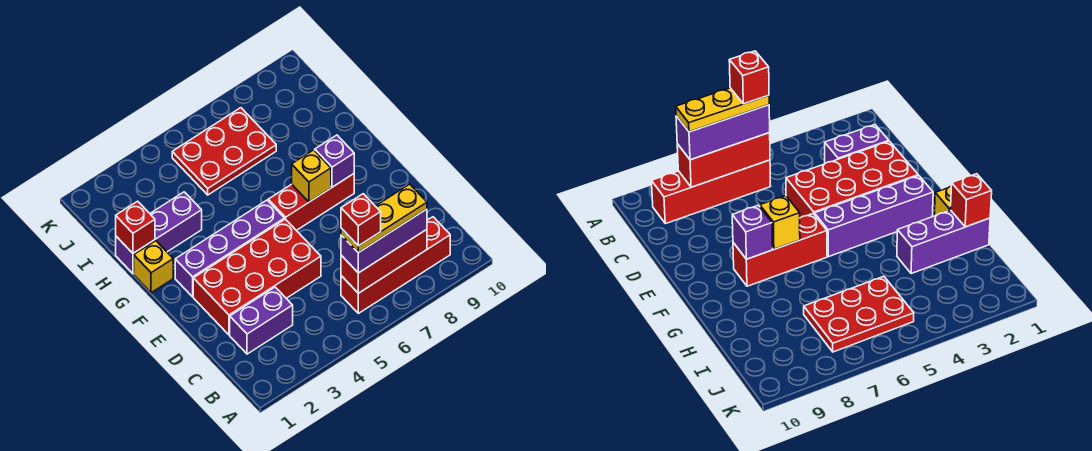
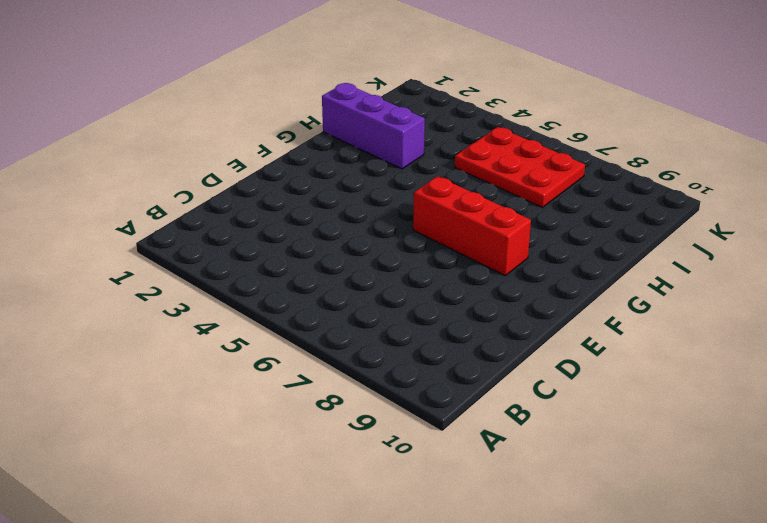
none -> red brick B6:B9 level 1
none -> purple brick C2:C3 level 1
none -> red brick D2:E5 level 1

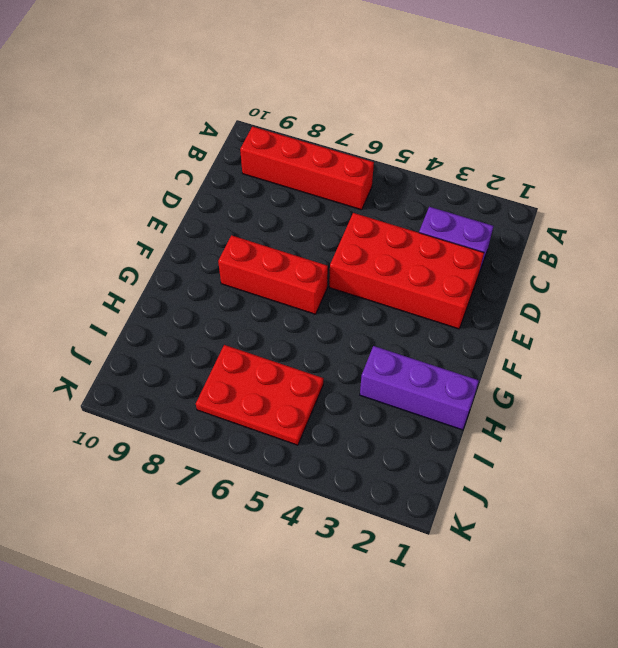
none -> purple brick F2:F5 level 1
none -> yellow brick G1 level 1
none -> red brick B6:B8 level 2

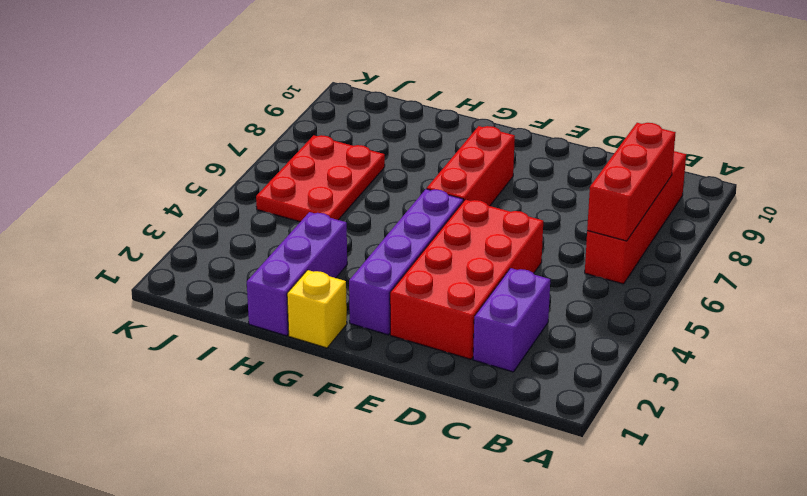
none -> yellow brick F7 level 2
none -> purple brick F8 level 2
none -> red brick H1 level 2

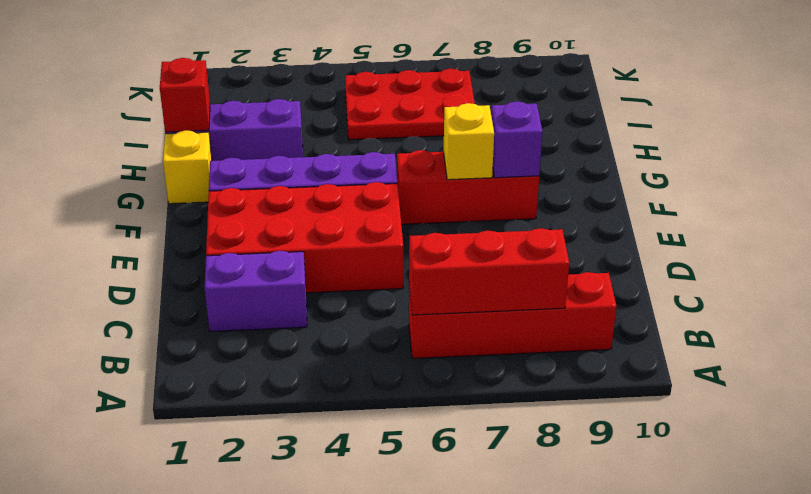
none -> purple brick B6:B8 level 3
none -> yellow plate B6:B8 level 4
none -> red brick B6 level 5

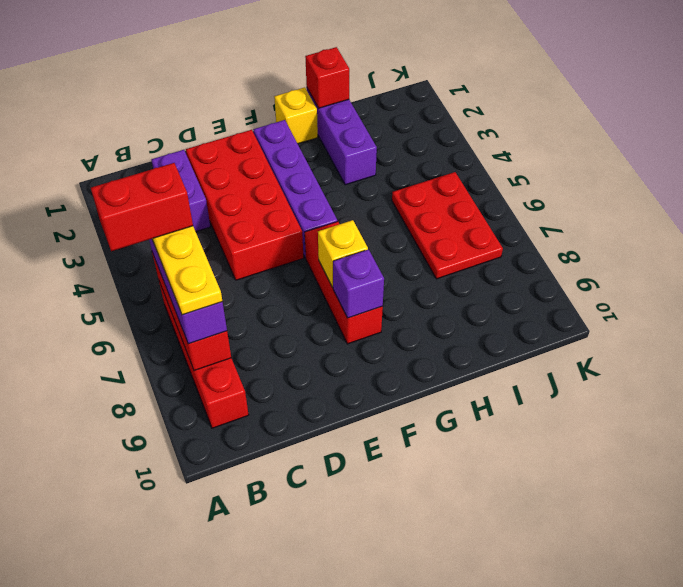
red brick A6:B6 level 5 -> red brick B6 level 5

